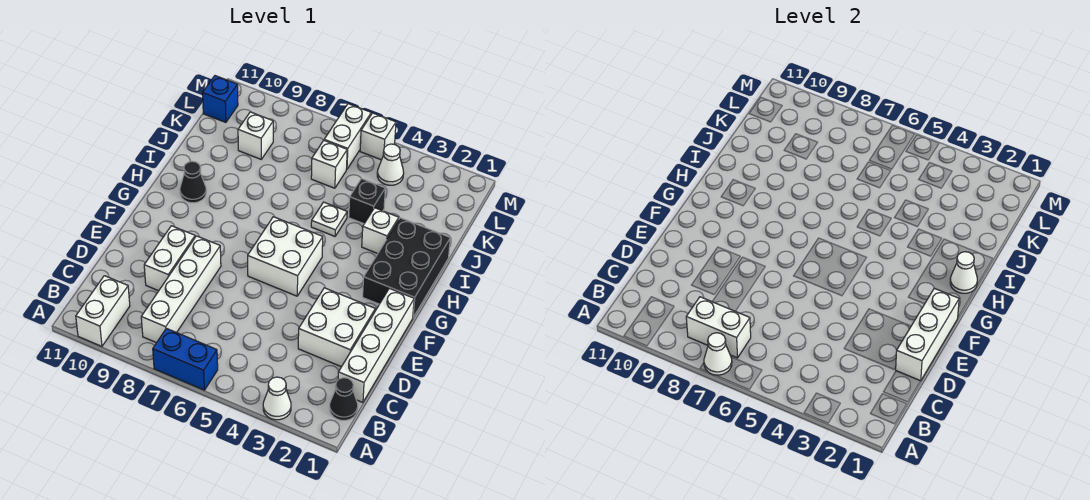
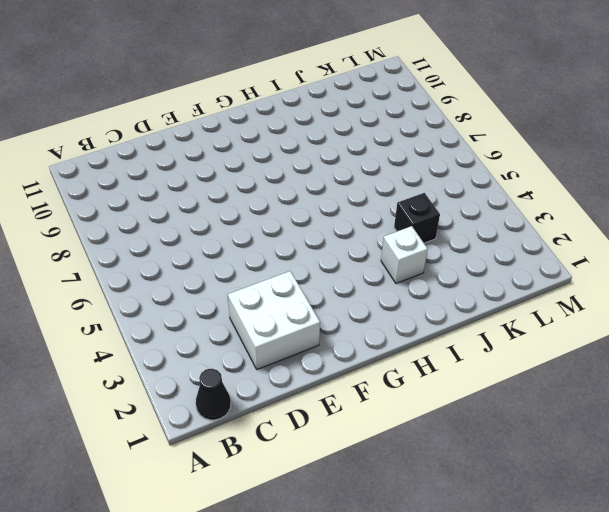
none -> white cone A3 level 1
none -> blue brick A6:A7 level 1
none -> white brick A10:B10 level 1

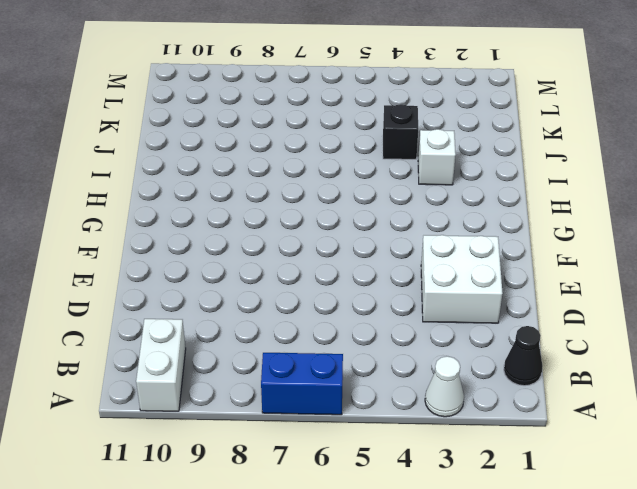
none -> white brick B8:E8 level 1
none -> white brick C1:F1 level 1
none -> white brick D9:E9 level 1

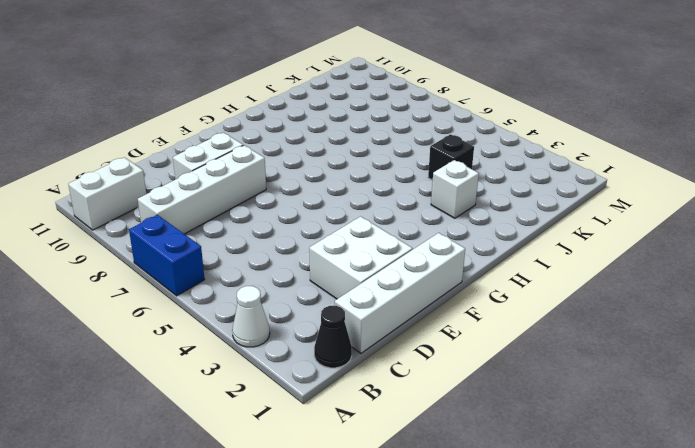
none -> white brick F5:G6 level 1
none -> black brick G1:I2 level 1
none -> black cone H10 level 1

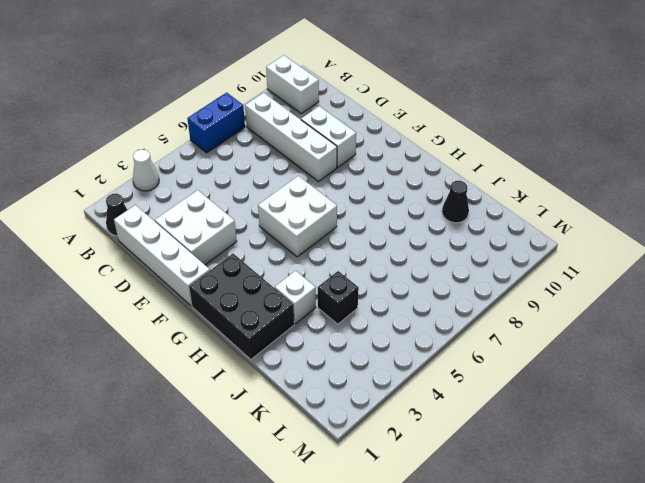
black cone J10 level 1 -> black cone H10 level 1
none -> white plate I5 level 1
none -> white brick K6 level 1
none -> white brick K9 level 1

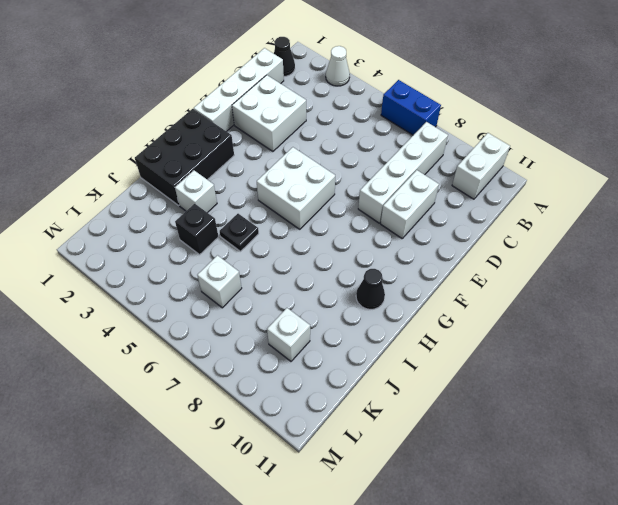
black plate I5 level 1 -> white plate I5 level 1
none -> white cone L4 level 1
none -> white brick L6:M6 level 1
none -> blue brick L11 level 1

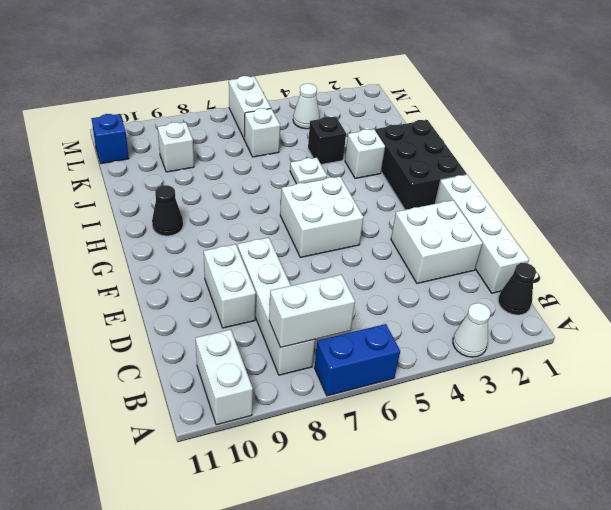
none -> white brick M5 level 1
none -> white cone A7 level 2
none -> white brick D1:F1 level 2

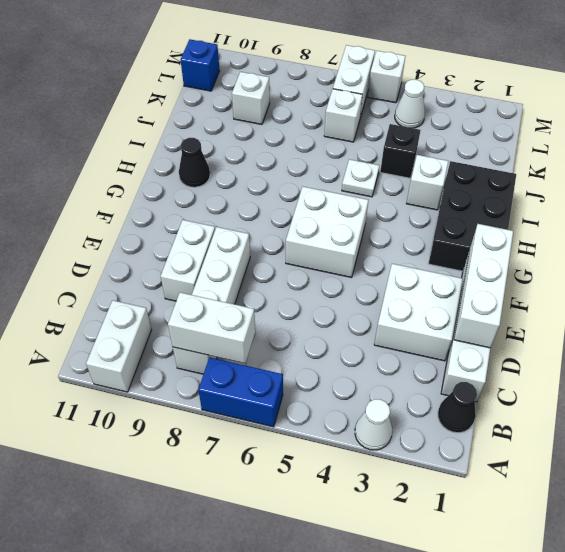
none -> white cone A7 level 2
none -> white cone H1 level 2

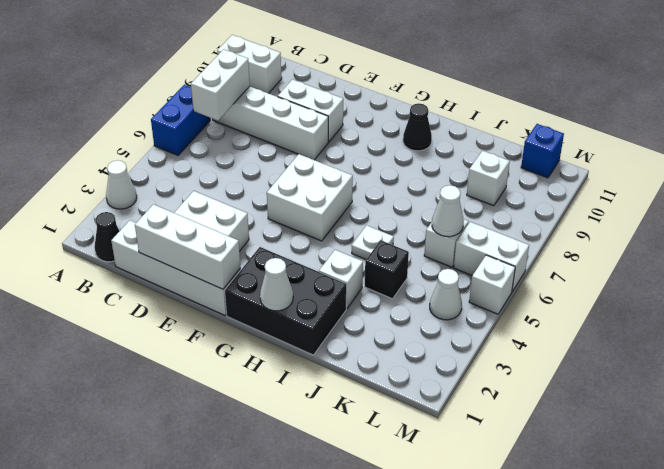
white cone K6 level 2 -> white cone A7 level 2

